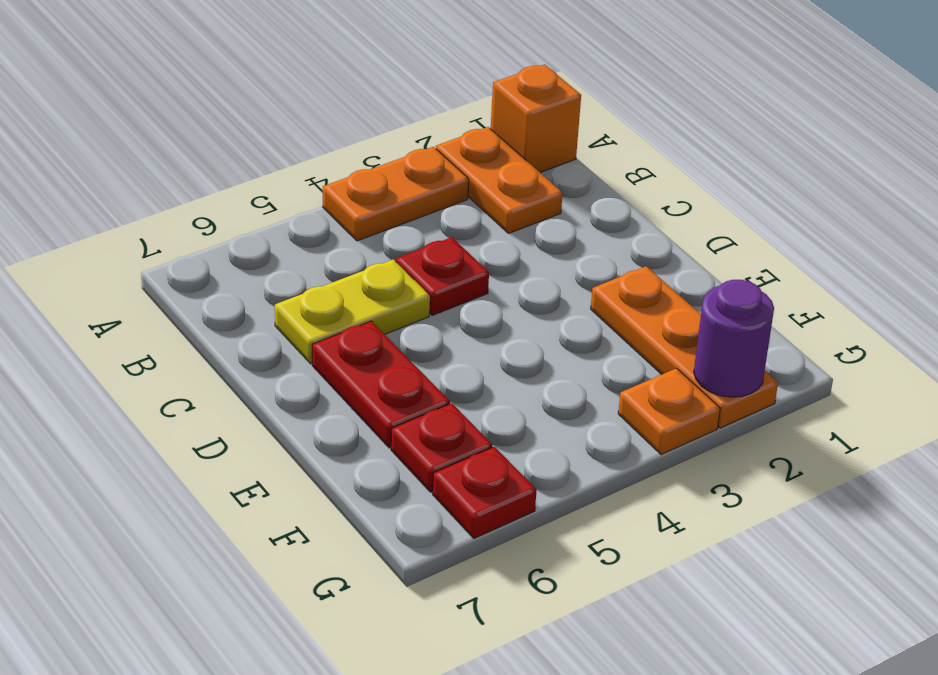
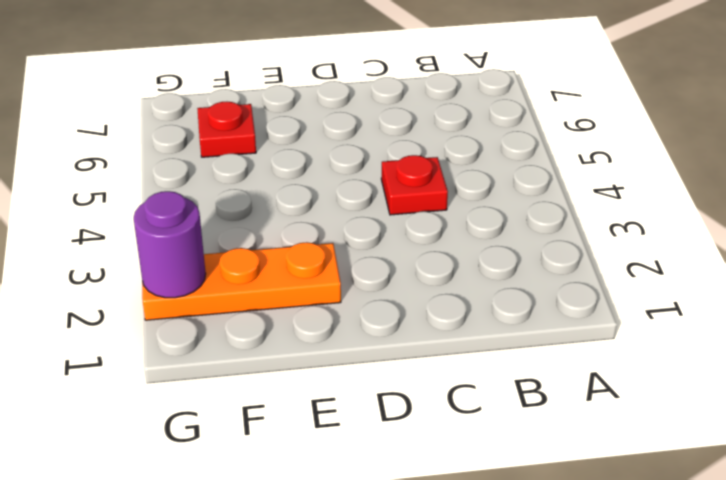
none -> orange brick A1 level 1
none -> orange plate A2:B2 level 1

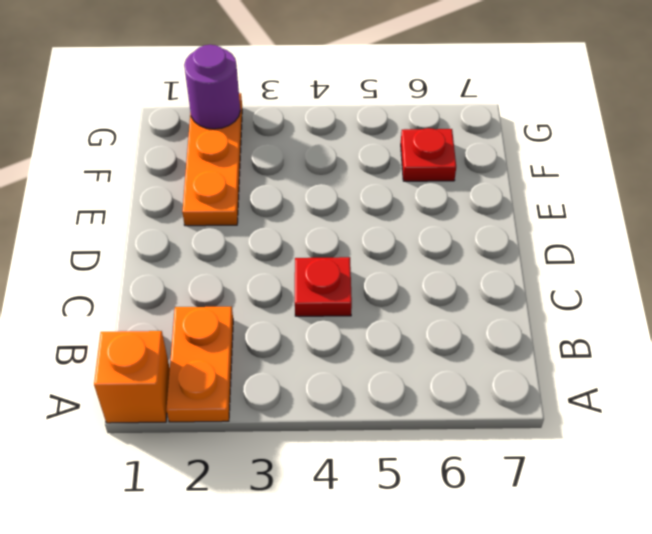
none -> orange plate A3:A4 level 1
none -> yellow plate C5:C6 level 1

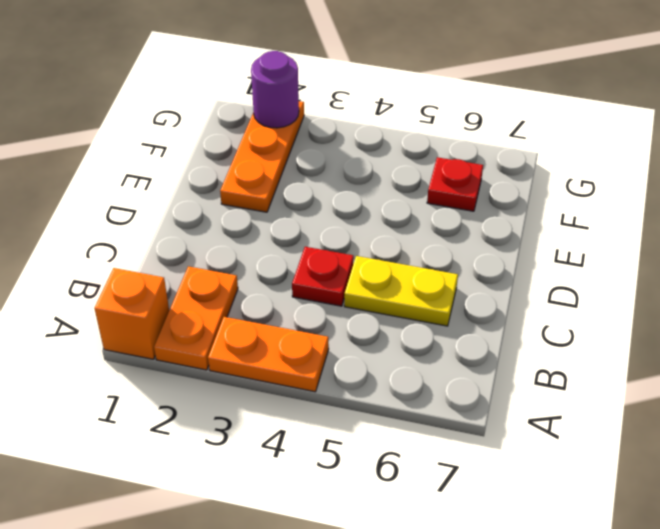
none -> red plate D6:E6 level 1
none -> orange plate G3 level 1

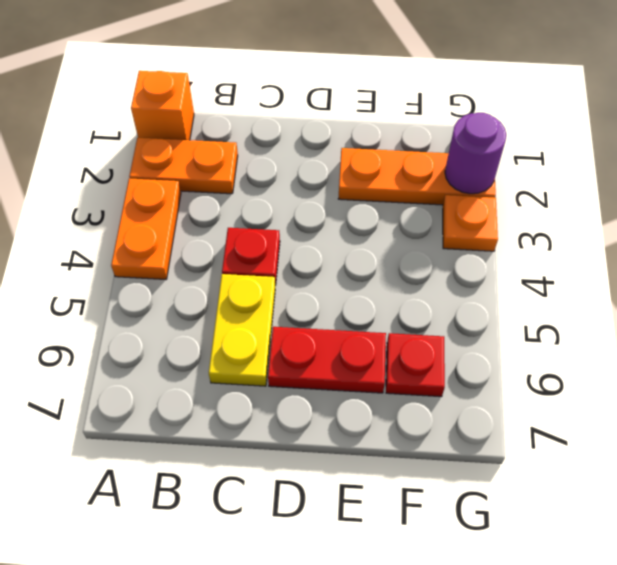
none -> red plate G6 level 1

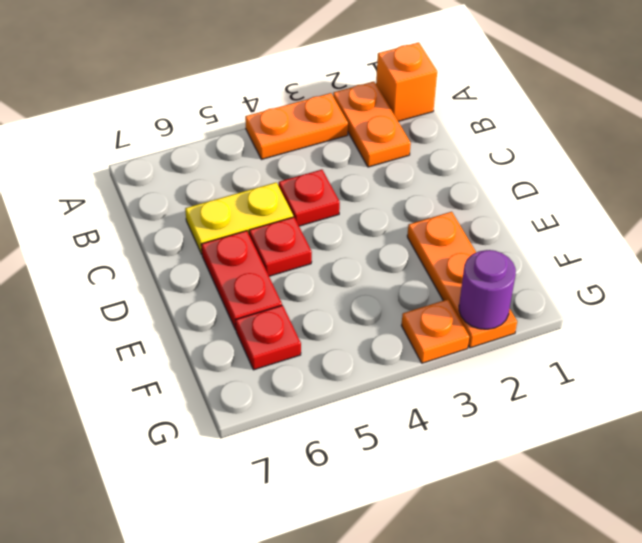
red plate D5 level 1 -> red plate G6 level 1

